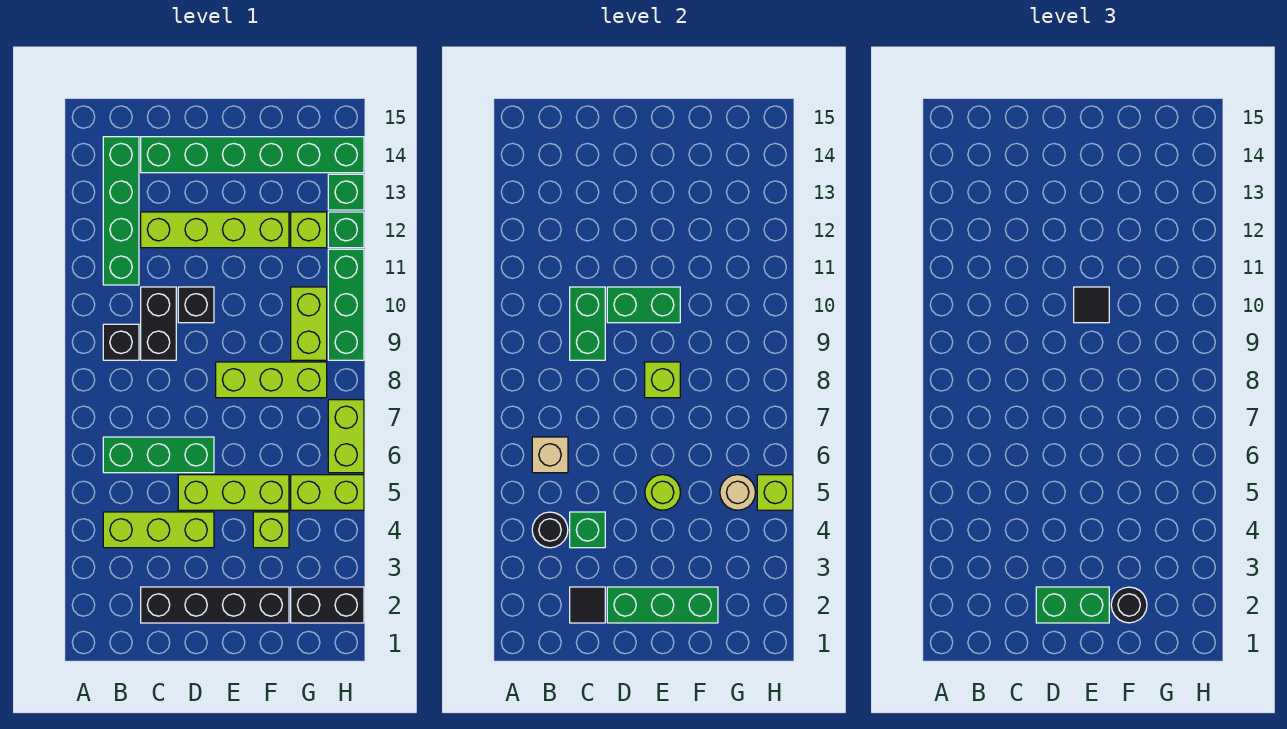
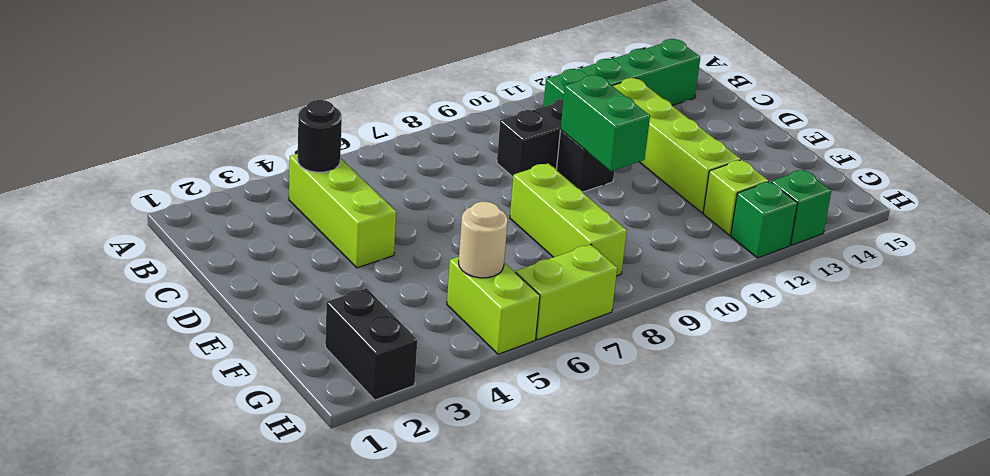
none -> green brick B6:D6 level 1
none -> black brick B9 level 1
none -> black brick C2:F2 level 1
none -> green brick C14:H14 level 1

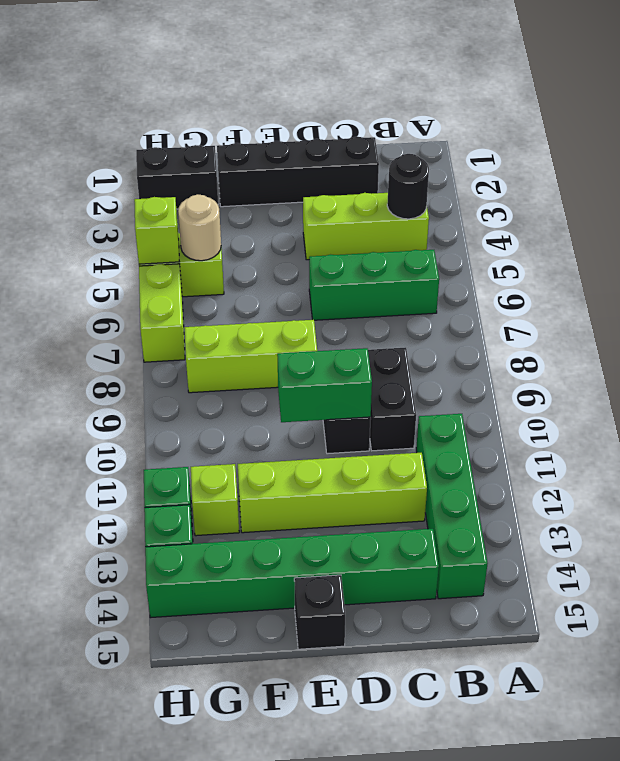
black brick E15 level 1 -> black brick B9 level 1
none -> lime brick D5:F5 level 1
none -> lime brick F4 level 1
none -> lime brick G9:G10 level 1
none -> green brick H9:H11 level 1

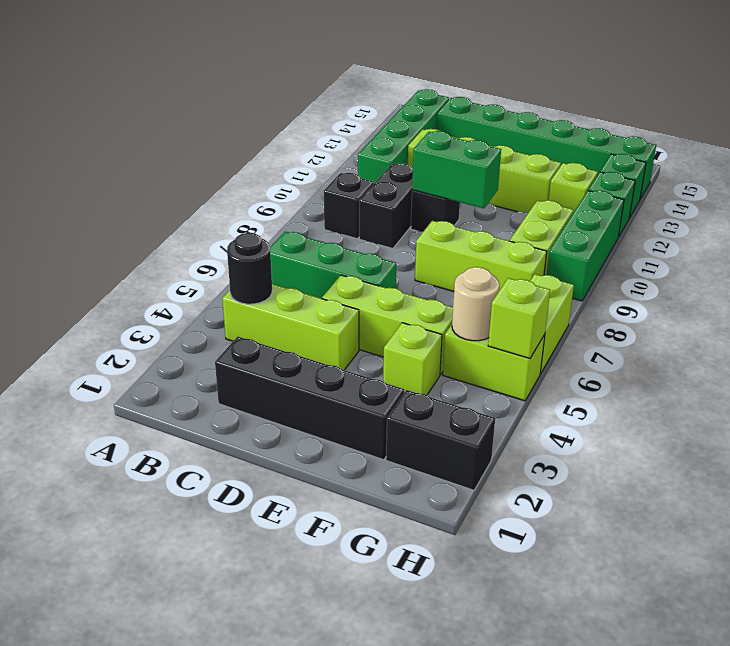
none -> tan brick B6 level 2
none -> black tile C2 level 2
none -> green brick C4 level 2
none -> green brick C9:C10 level 2

